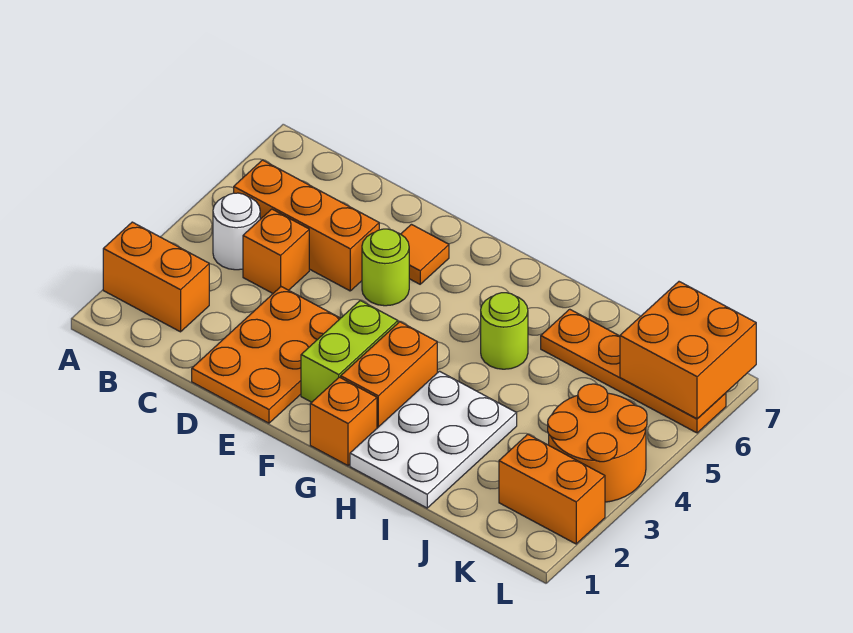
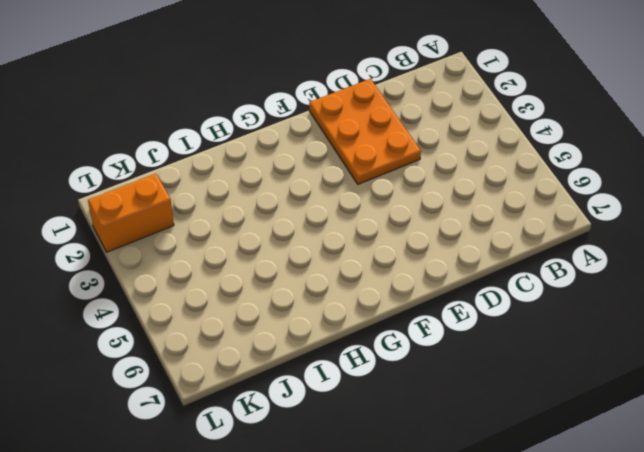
none -> orange brick A2:B2 level 1
none -> white round brick B4 level 1
none -> orange brick B5:D5 level 1

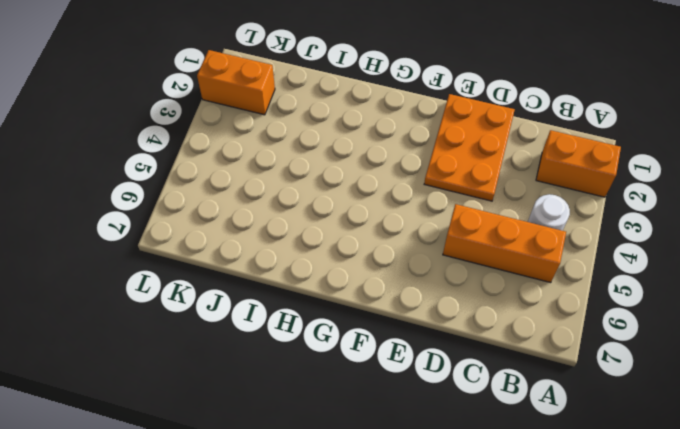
none -> orange brick C4 level 1
none -> lime round brick E5 level 1
none -> orange tile E6 level 1

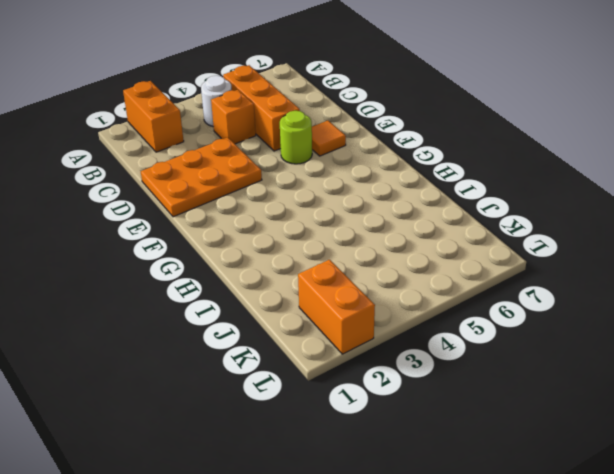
none -> lime brick F2:F3 level 1
none -> orange brick G1 level 1
none -> orange brick G2:G3 level 1

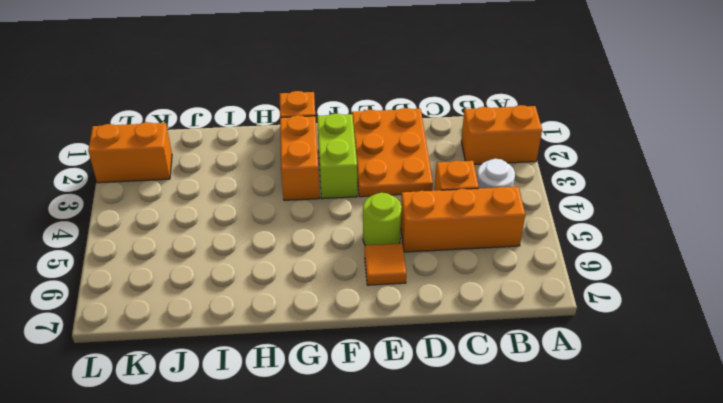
none -> white plate H1:I3 level 1
none -> lime round brick H5 level 1
none -> orange plate I6:L6 level 1

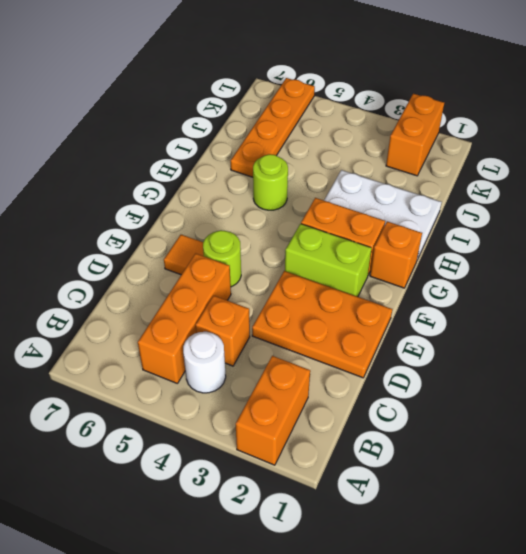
none -> orange round brick K3:L4 level 1
none -> orange brick K6:L7 level 2

